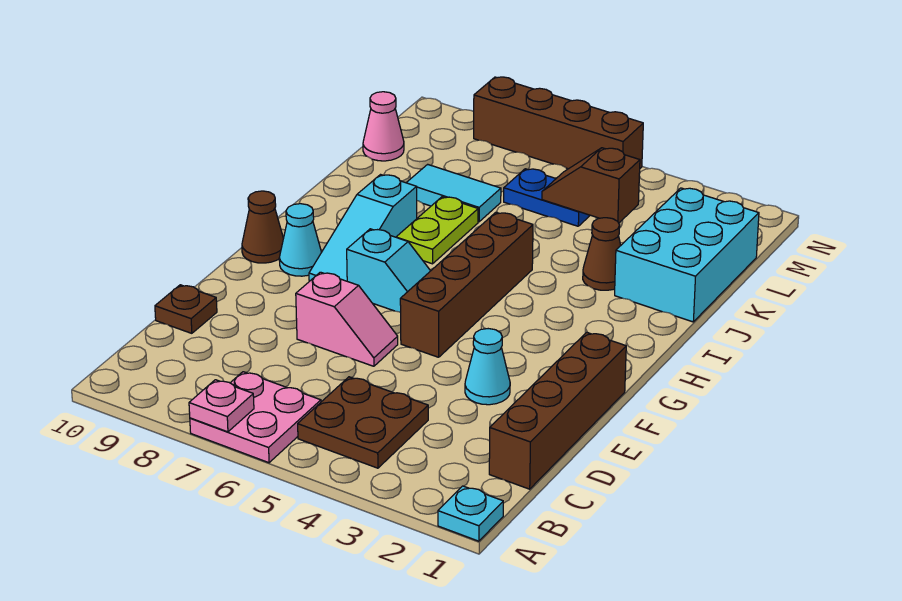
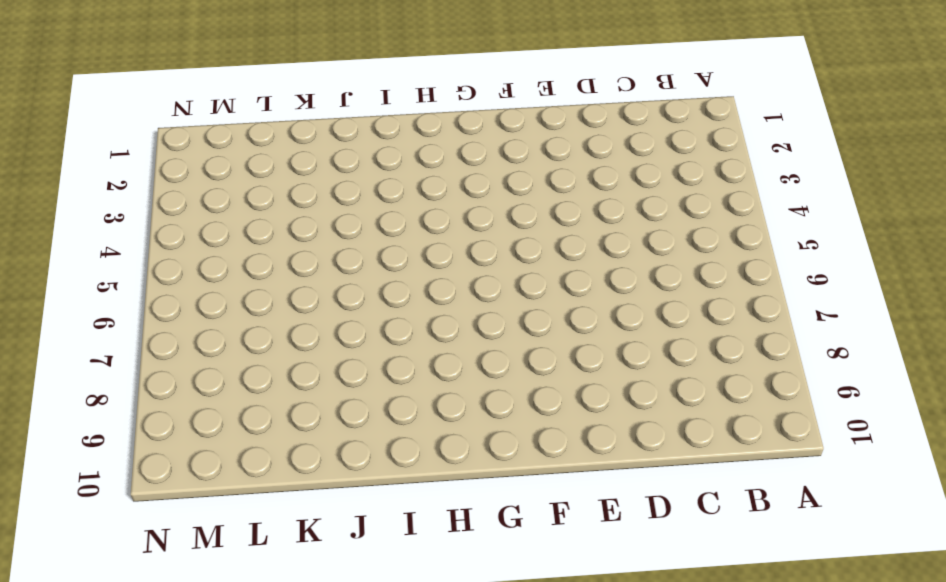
none -> cyan plate A1 level 1
none -> pink plate A6:B7 level 1
none -> brown plate B4:C5 level 1

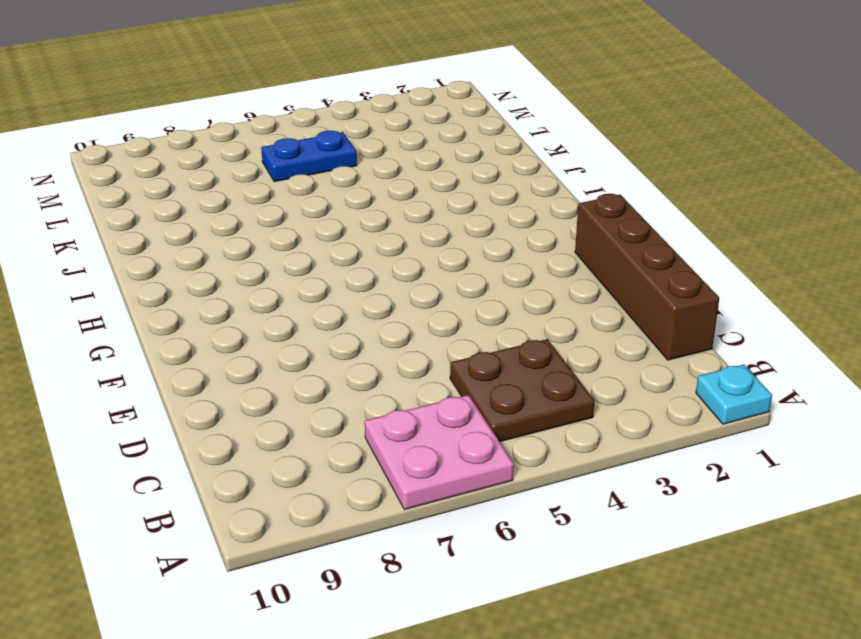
none -> brown plate D10 level 1
none -> cyan cone E3 level 1
none -> pink slope E6:E7 level 1 top 7

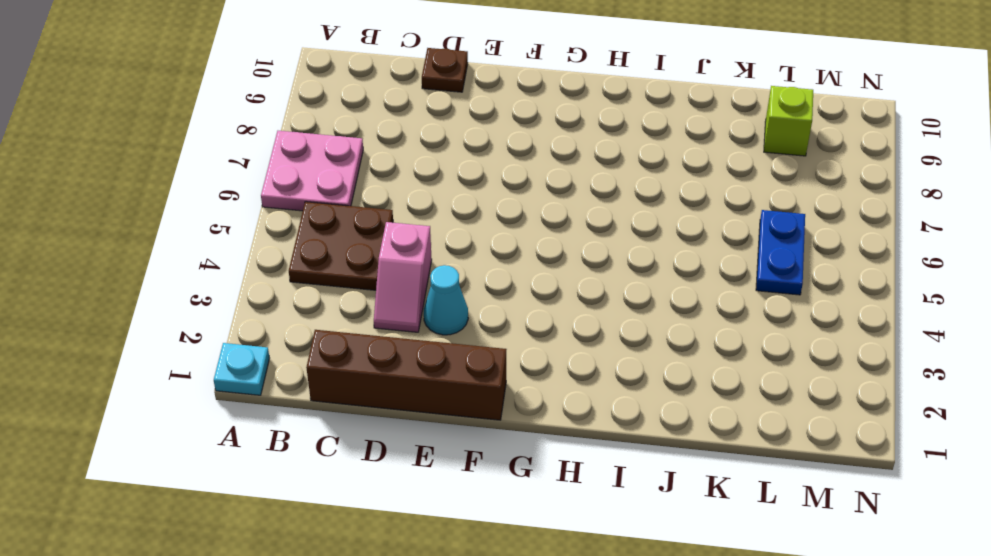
pink slope D3:D4 level 1 top 4 -> pink slope E6:E7 level 1 top 7
lime brick L9 level 1 -> none
none -> brown brick F5:I5 level 1
none -> cyan slope G6:G7 level 1 top 7
none -> cyan slope G8:I8 level 1 top I

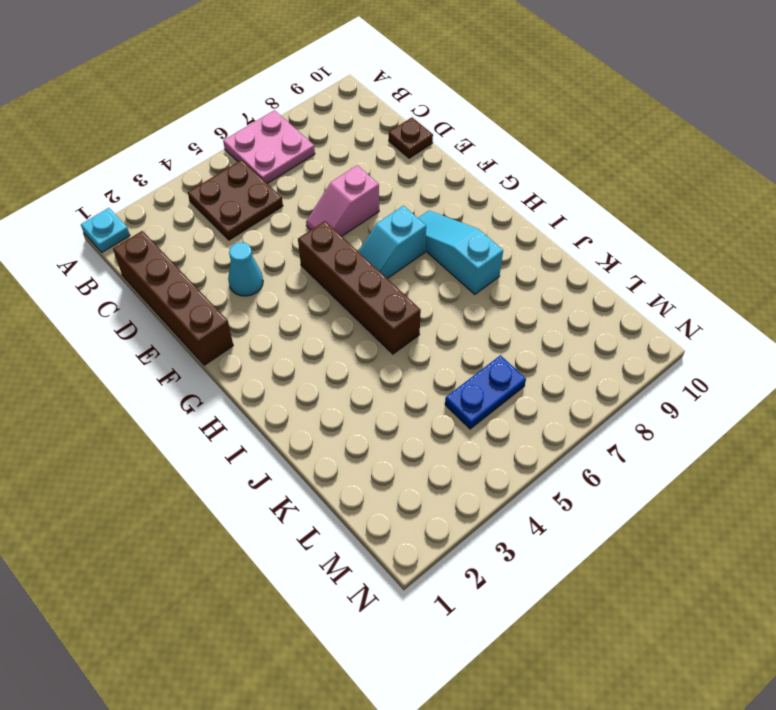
none -> cyan cone G9 level 1
none -> brown cone G10 level 1
none -> lime plate I7:J7 level 1

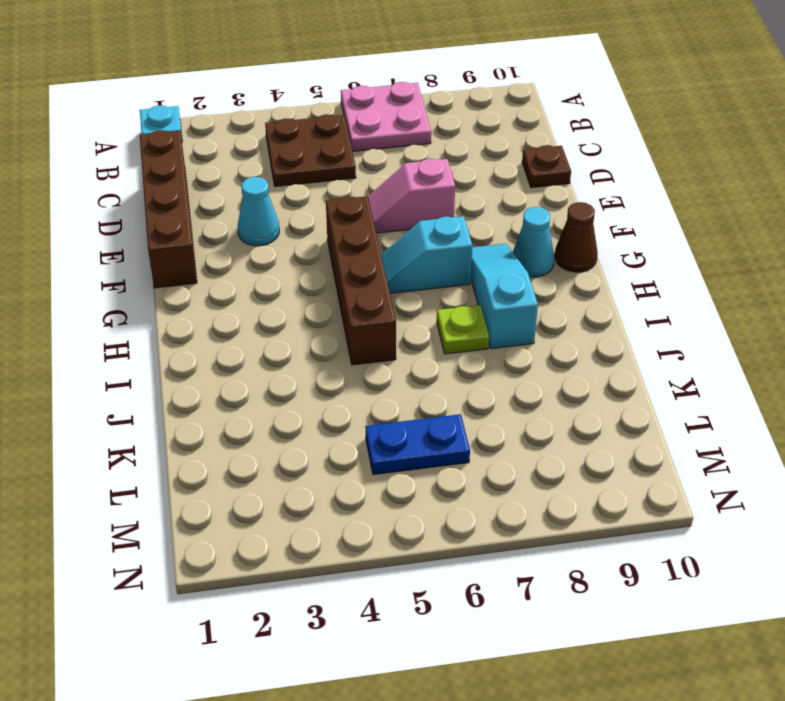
lime plate I7 level 1 -> lime plate I7:J7 level 1
none -> cyan brick J1:L2 level 1
none -> brown cone J3 level 1
none -> cyan tile K7:K8 level 1

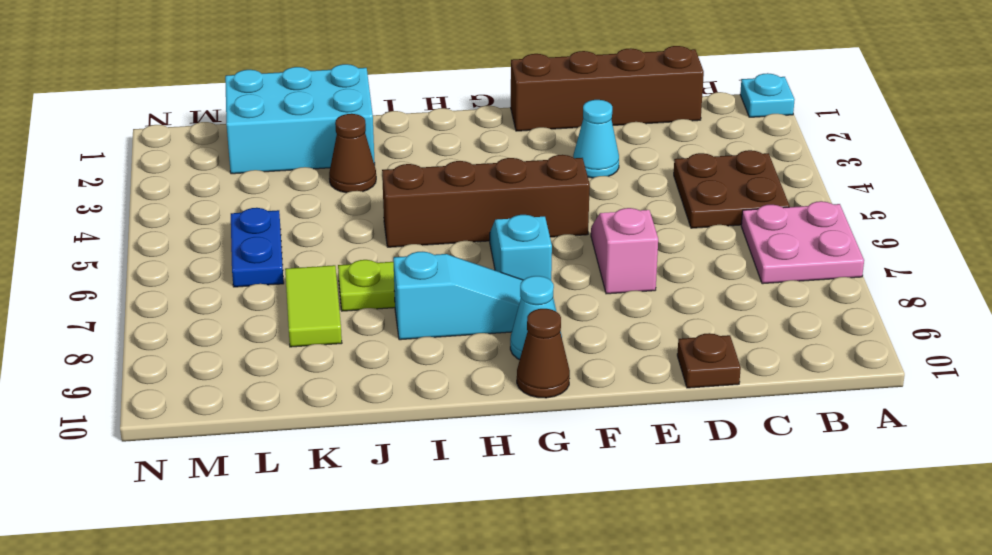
lime tile K7:K8 level 1 -> cyan tile K7:K8 level 1
none -> pink cone L10 level 1
none -> brown brick N5:N8 level 1
none -> pink plate A7 level 2

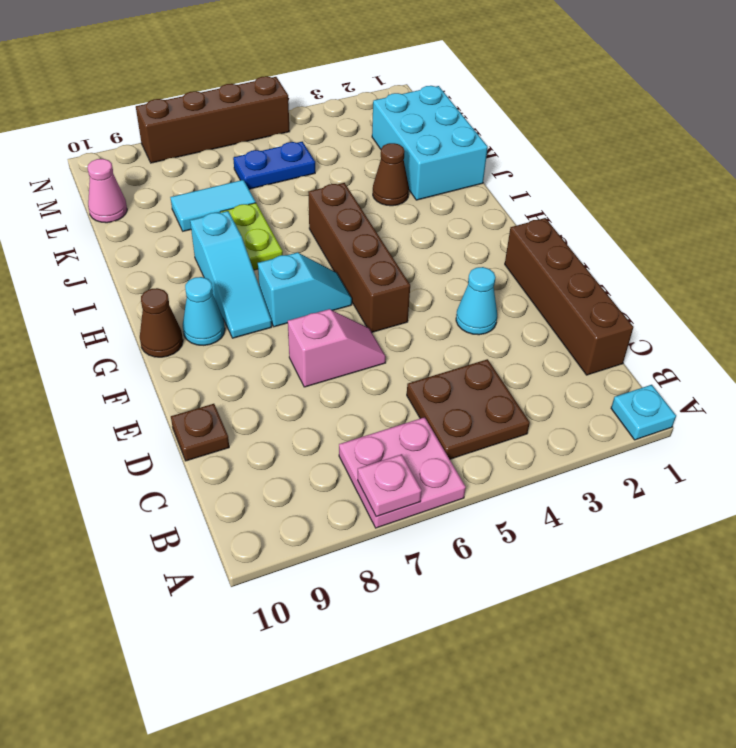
none -> brown slope L4:L5 level 2 top 4

